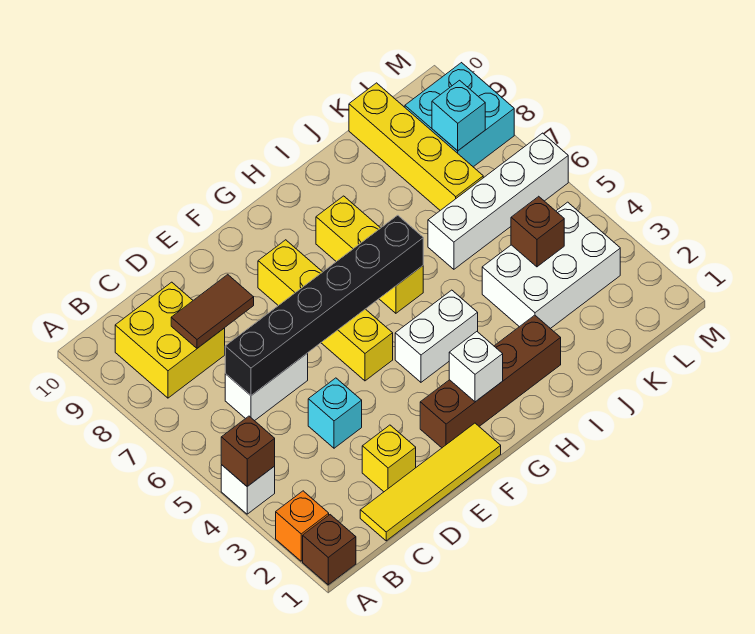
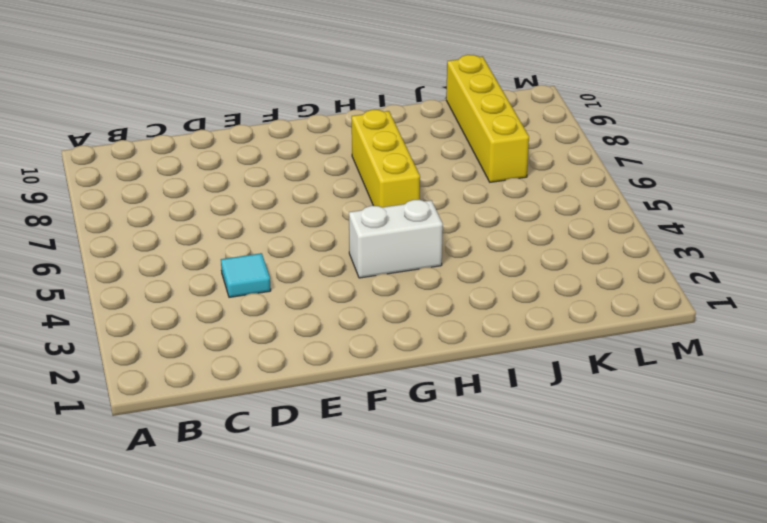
cyan tile D4 level 1 -> cyan brick D4 level 1
none -> brown brick A1 level 1
none -> orange brick A2 level 1
none -> white brick A4 level 1

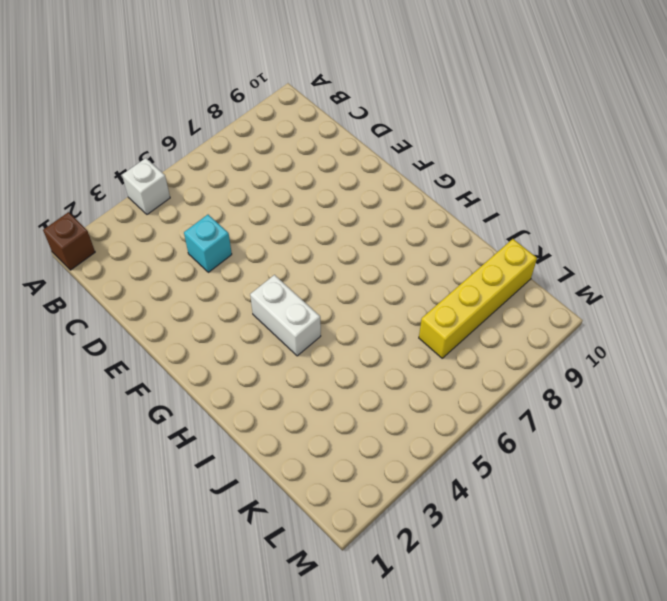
none -> orange brick A2 level 1
none -> yellow brick B8:C9 level 1
none -> yellow tile C1:F1 level 1

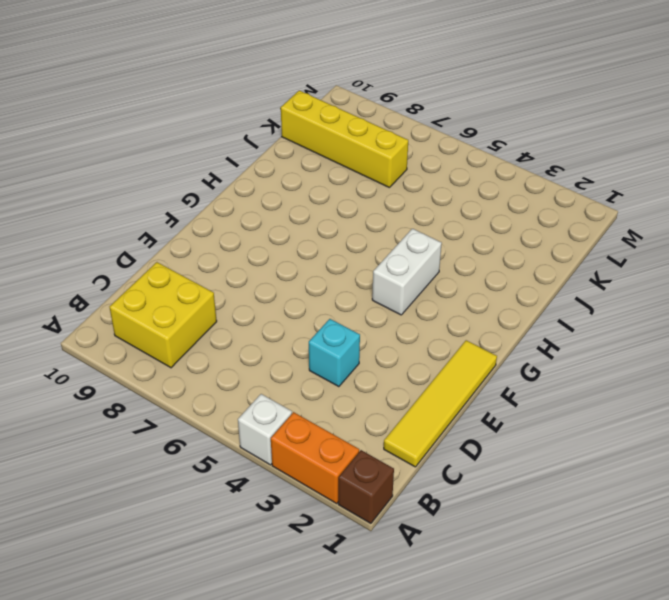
orange brick A2:A3 level 1 -> orange brick A2 level 1
none -> white brick C6:D6 level 1
none -> yellow brick D2 level 1
none -> brown brick F2:I2 level 1

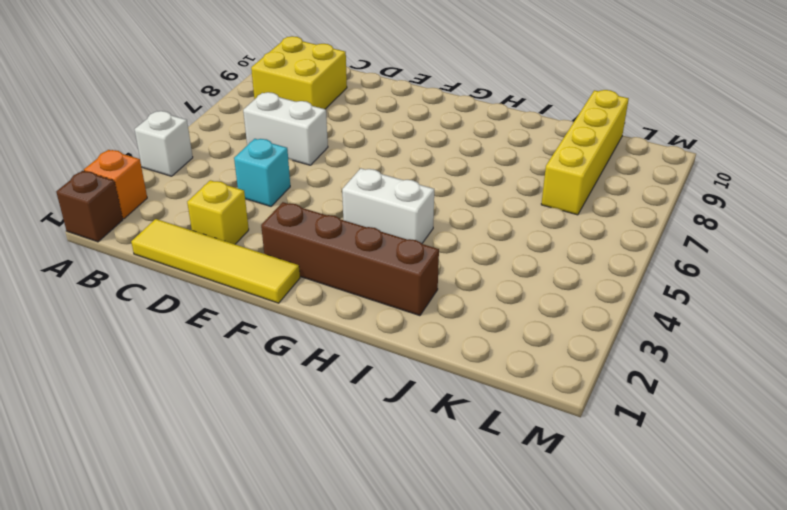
none -> yellow brick F5:F8 level 1
none -> yellow brick H6:H8 level 1
none -> white brick J3:L4 level 1

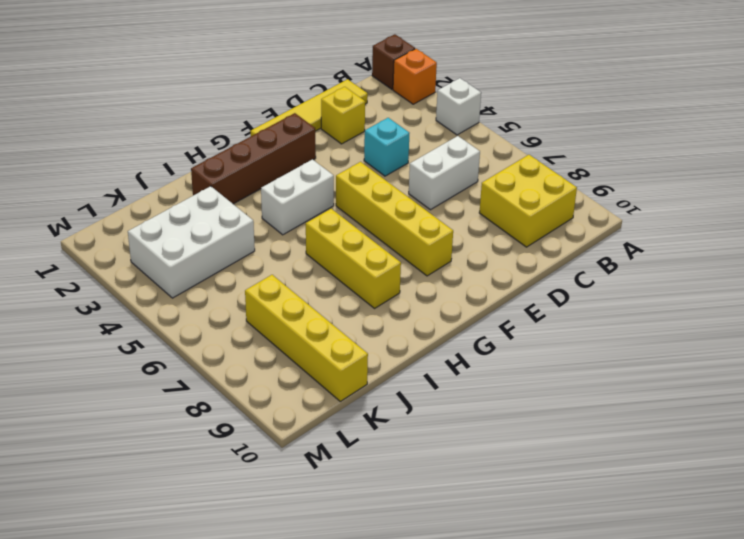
none -> white brick J6:M6 level 1
none -> cyan brick L8:M9 level 1
none -> brown brick A4 level 2

